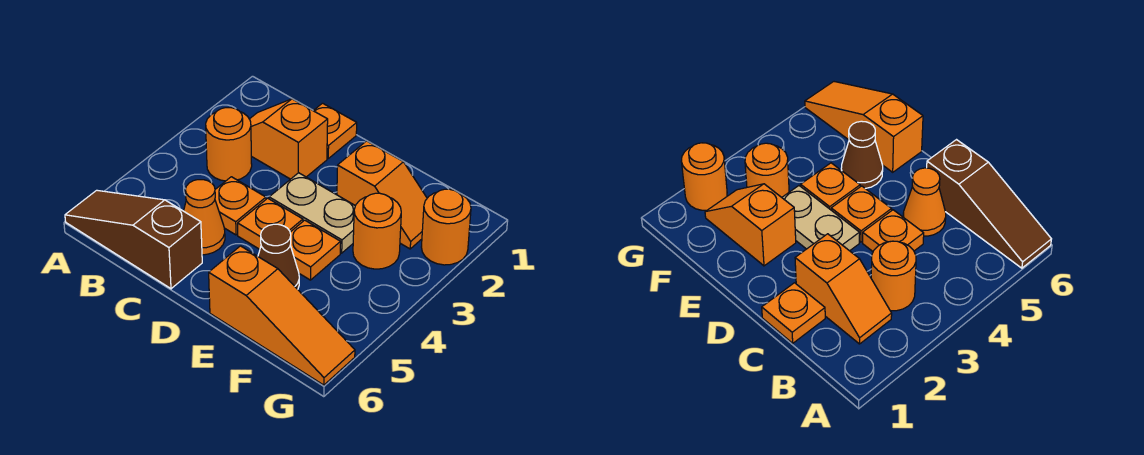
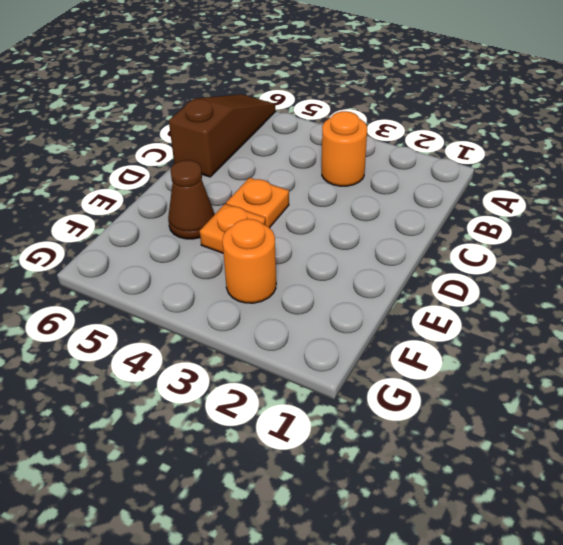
none -> orange slope B2:C2 level 1 top C
none -> orange plate C1 level 1
none -> orange plate C4 level 1

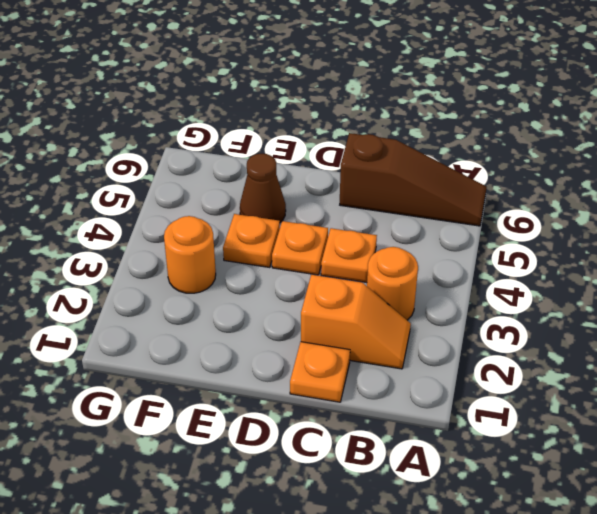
none -> orange cone C5 level 1
none -> tan plate D3:E3 level 1
none -> orange slope E2:F2 level 1 top E

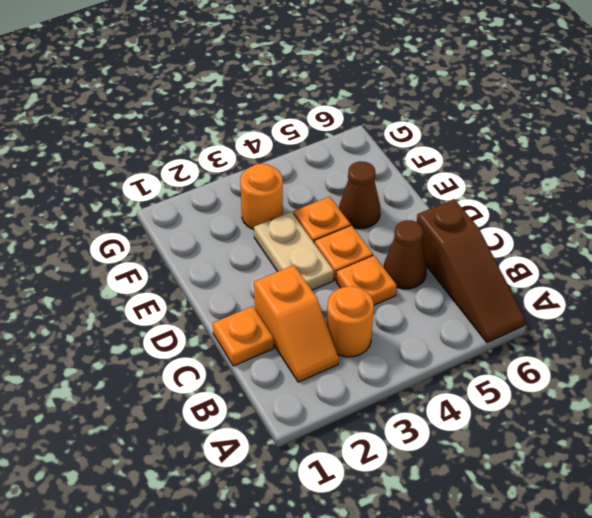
brown cone C5 level 1 -> orange cone C5 level 1
none -> orange slope E2:F2 level 1 top E
none -> orange slope E6:G6 level 1 top E
none -> orange round brick G2 level 1

